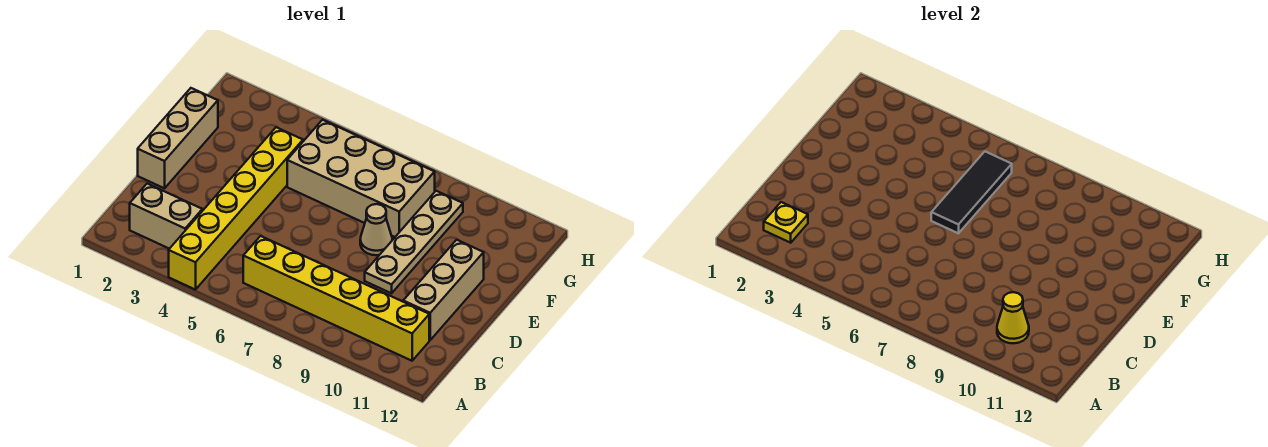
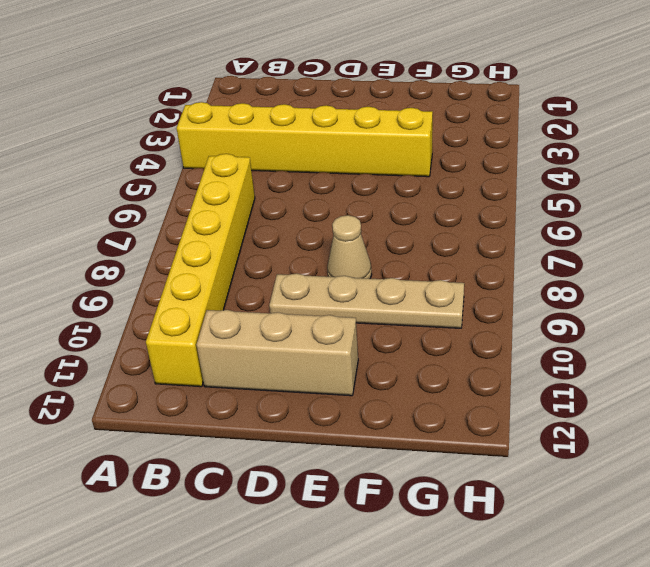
none -> tan brick B2:B3 level 1
none -> tan brick D1:F1 level 1

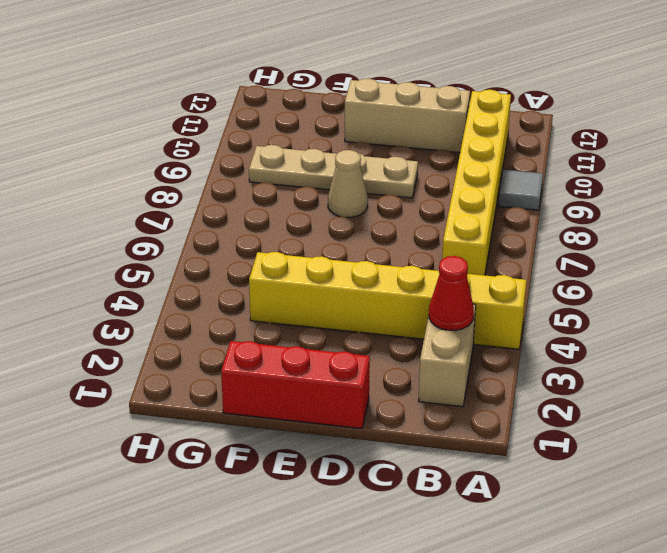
grey tile A9 level 1 -> none
red cone B3 level 2 -> none
red brick D1:F1 level 1 -> tan brick D1:F1 level 1
none -> tan brick F5:G8 level 1
none -> yellow plate B2 level 2

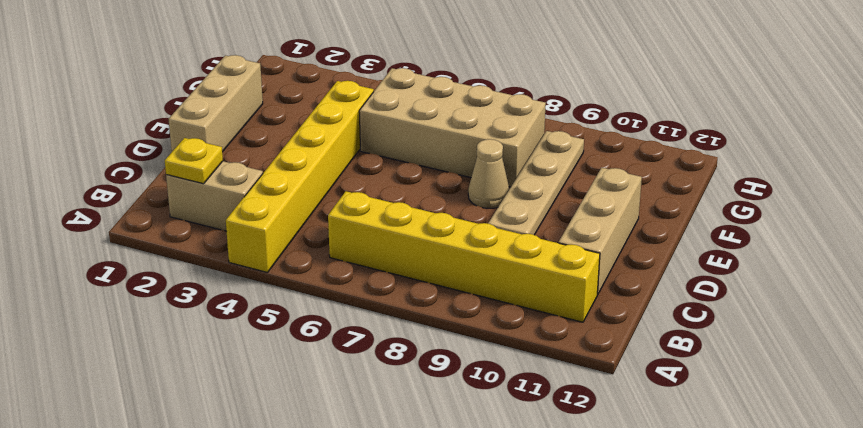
none -> yellow cone B10 level 2
none -> black tile E6:G6 level 2

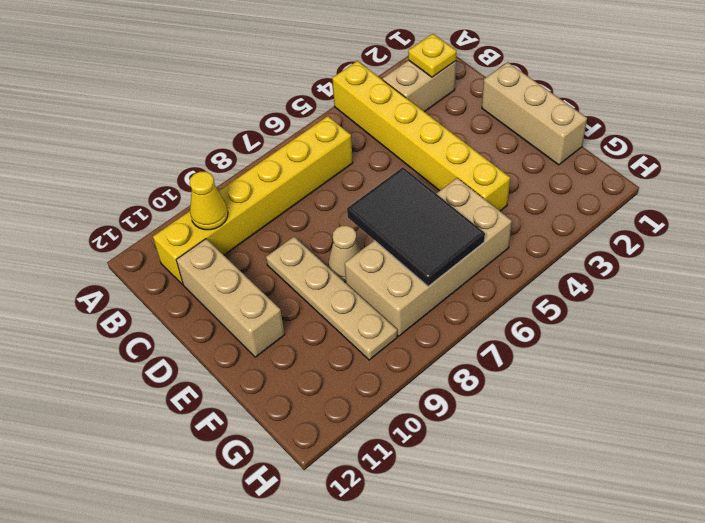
black tile E6:G7 level 2 -> black tile E6:G6 level 2

